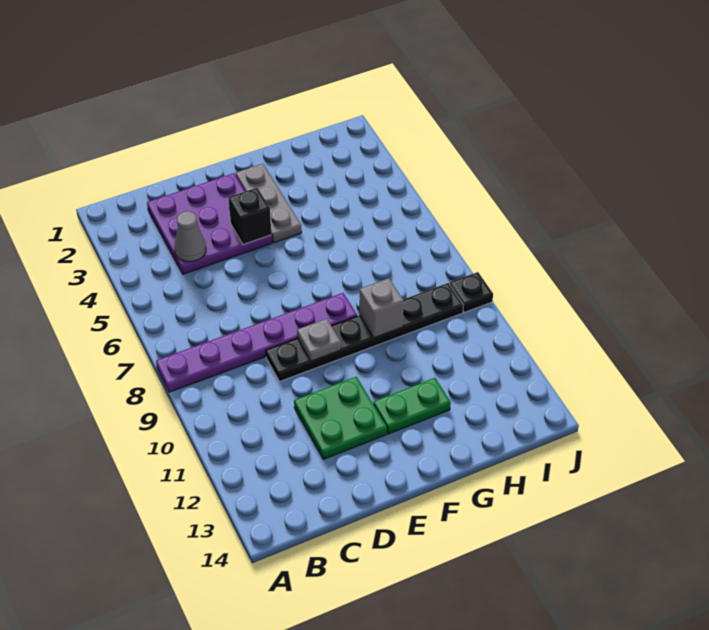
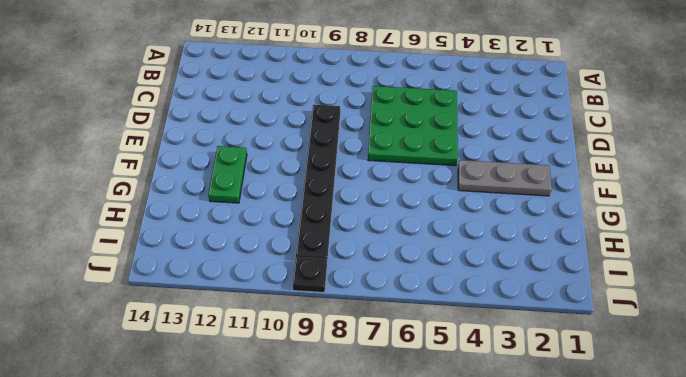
green plate C5:E7 level 1 -> none
none -> purple plate A8:F8 level 1
none -> purple plate C2:E4 level 1

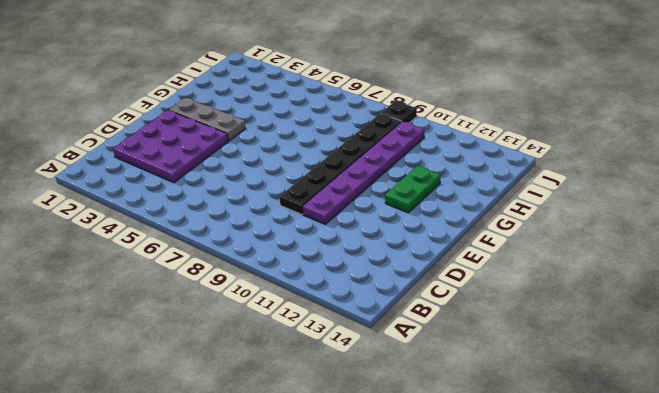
purple plate D10:I10 level 1 -> purple plate A8:F8 level 1
none -> green plate D11:E12 level 1
none -> grey cone C4 level 2

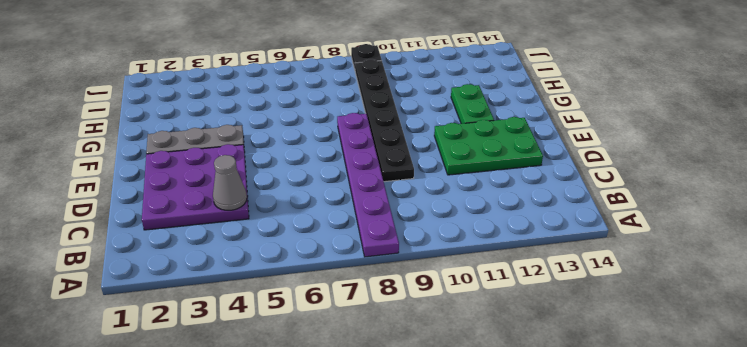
green plate D11:E13 level 1 -> green plate D11:E12 level 1
none -> black brick E4 level 2
none -> grey plate E9 level 2

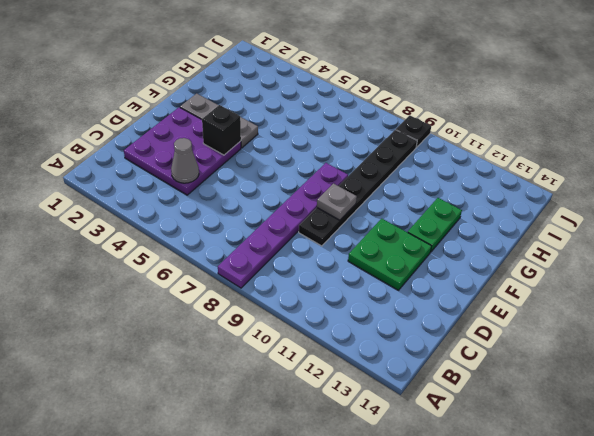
none -> grey brick G9 level 2

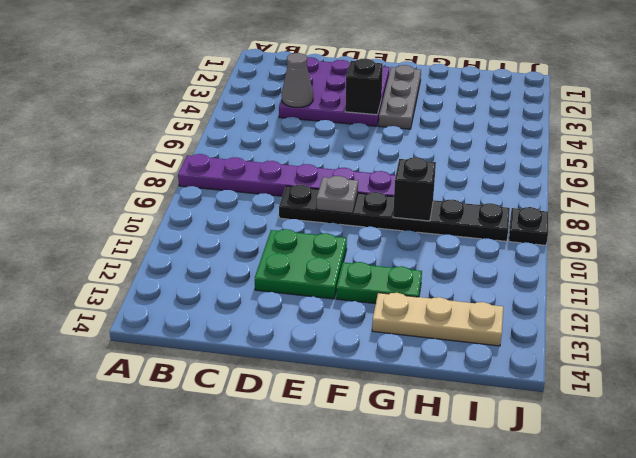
black brick G9 level 2 -> grey brick G9 level 2
tan plate G13:I13 level 1 -> none

